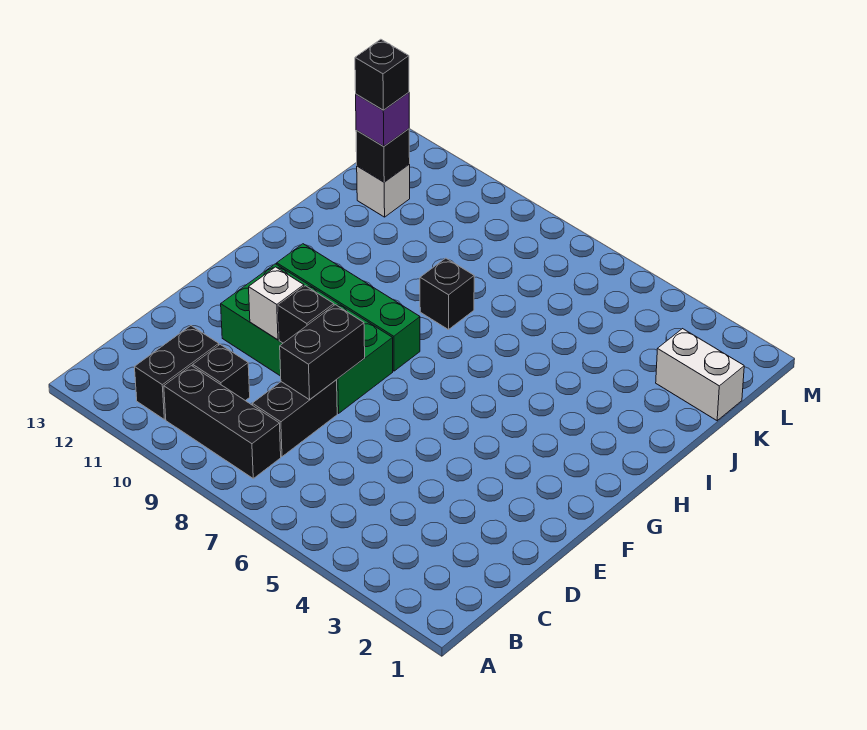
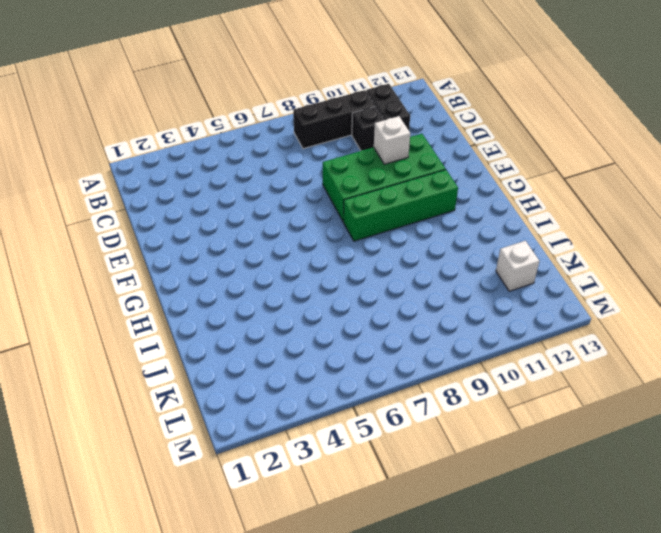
none -> black brick C8:D8 level 1
none -> black brick I8 level 1
none -> white brick K1:K2 level 1

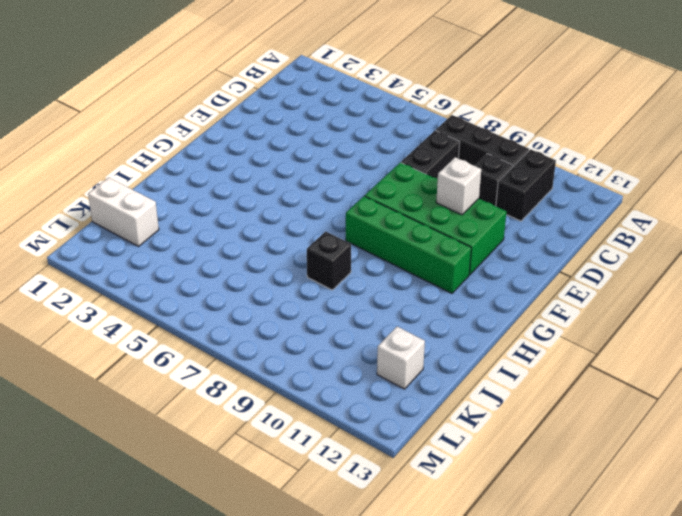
none -> black brick D8:E8 level 2
none -> black brick E9 level 2
none -> black brick K12 level 2

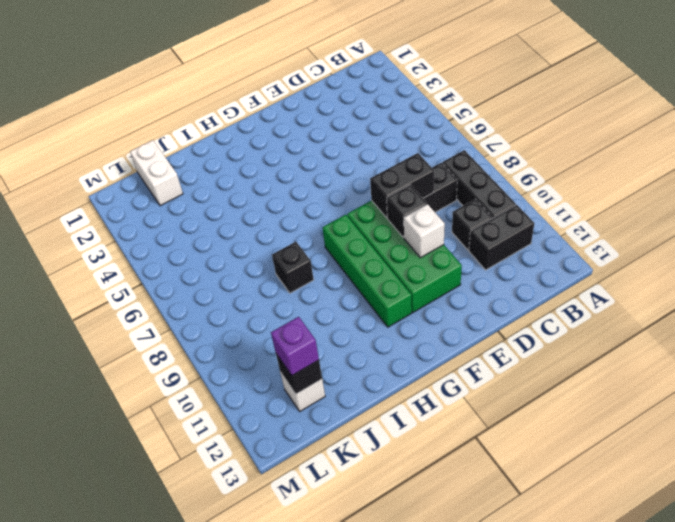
none -> black brick K12 level 4

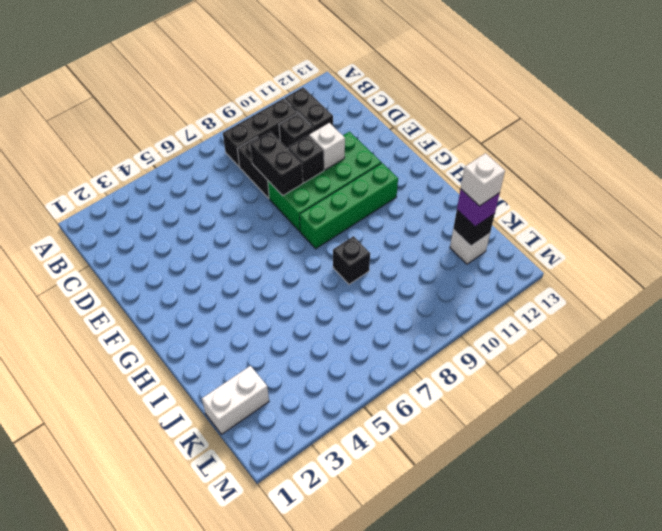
white brick K12 level 4 -> black brick K12 level 4

